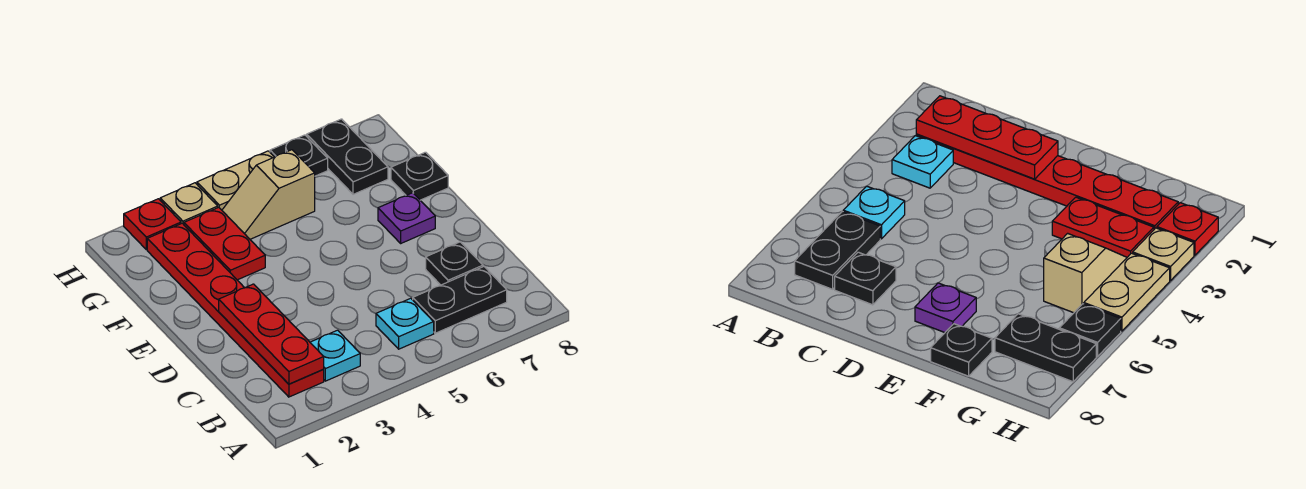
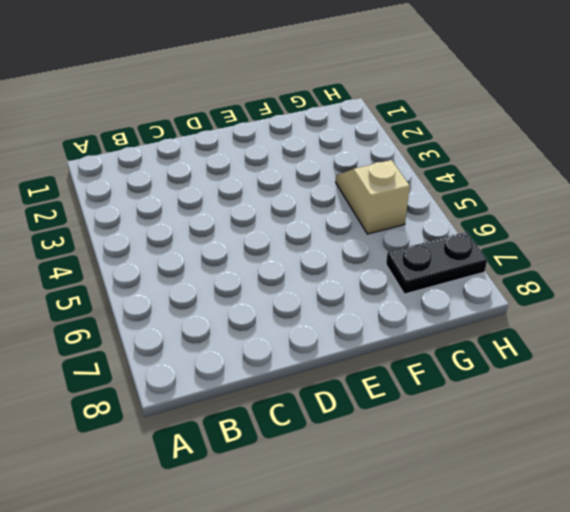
none -> red plate B2:G2 level 1
none -> cyan plate B3 level 1
none -> cyan plate B5 level 1

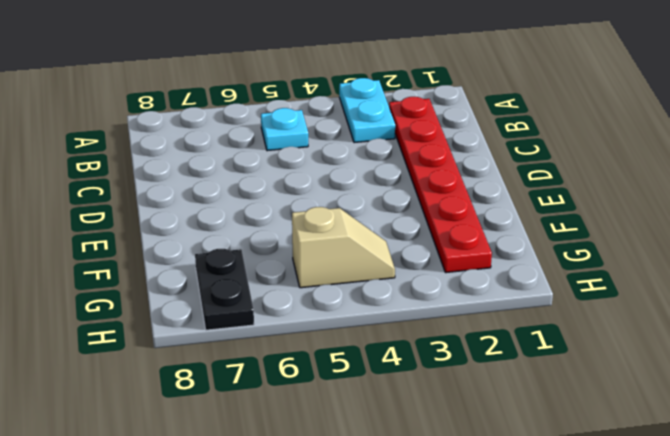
cyan plate A3:B3 level 1 -> cyan plate B3 level 1
none -> black plate B6:B7 level 1
none -> black plate C7 level 1
none -> purple plate E7 level 1

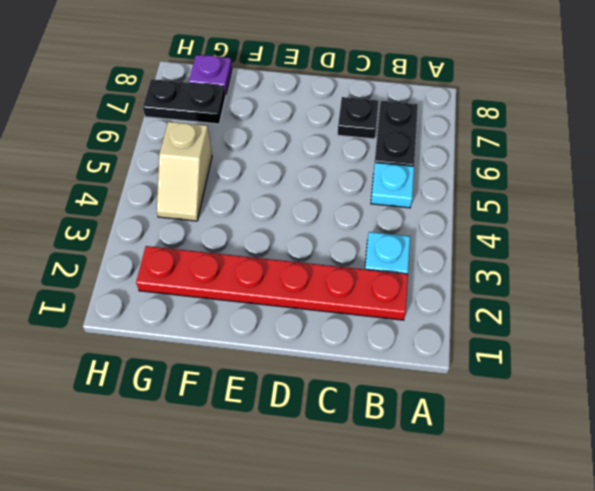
purple plate G8 level 1 -> purple plate E7 level 1
none -> red plate F3:G3 level 1
none -> black plate F8 level 1
none -> red plate H2 level 1

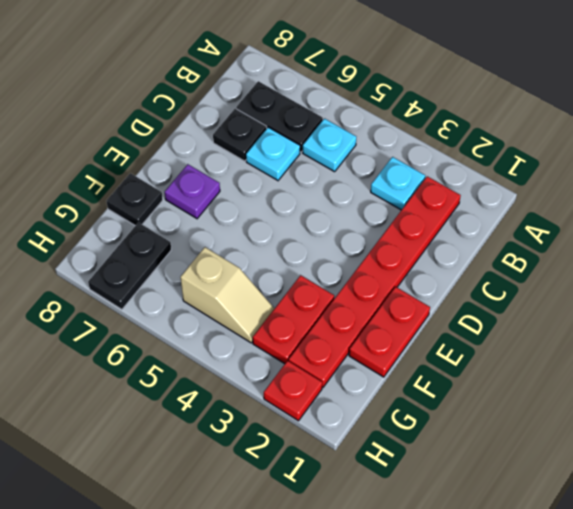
cyan plate C6 level 1 -> none
red plate E1:F1 level 1 -> none
none -> tan plate H3 level 1
none -> tan plate H4:H5 level 1
none -> black plate H6 level 1

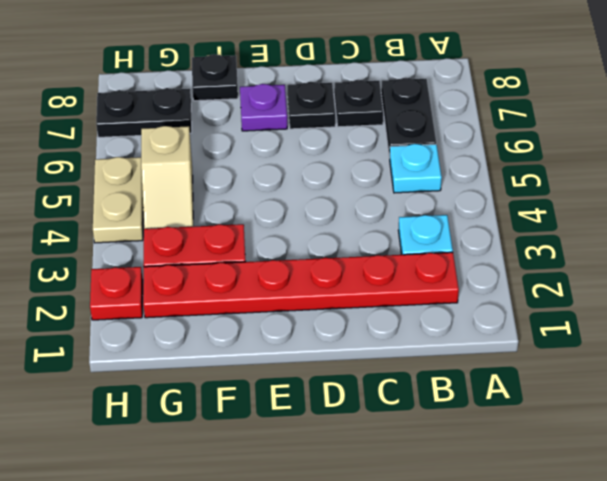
black plate D7 level 1 -> black plate H6 level 1
none -> tan plate H3 level 1
none -> red plate B2:D2 level 2

